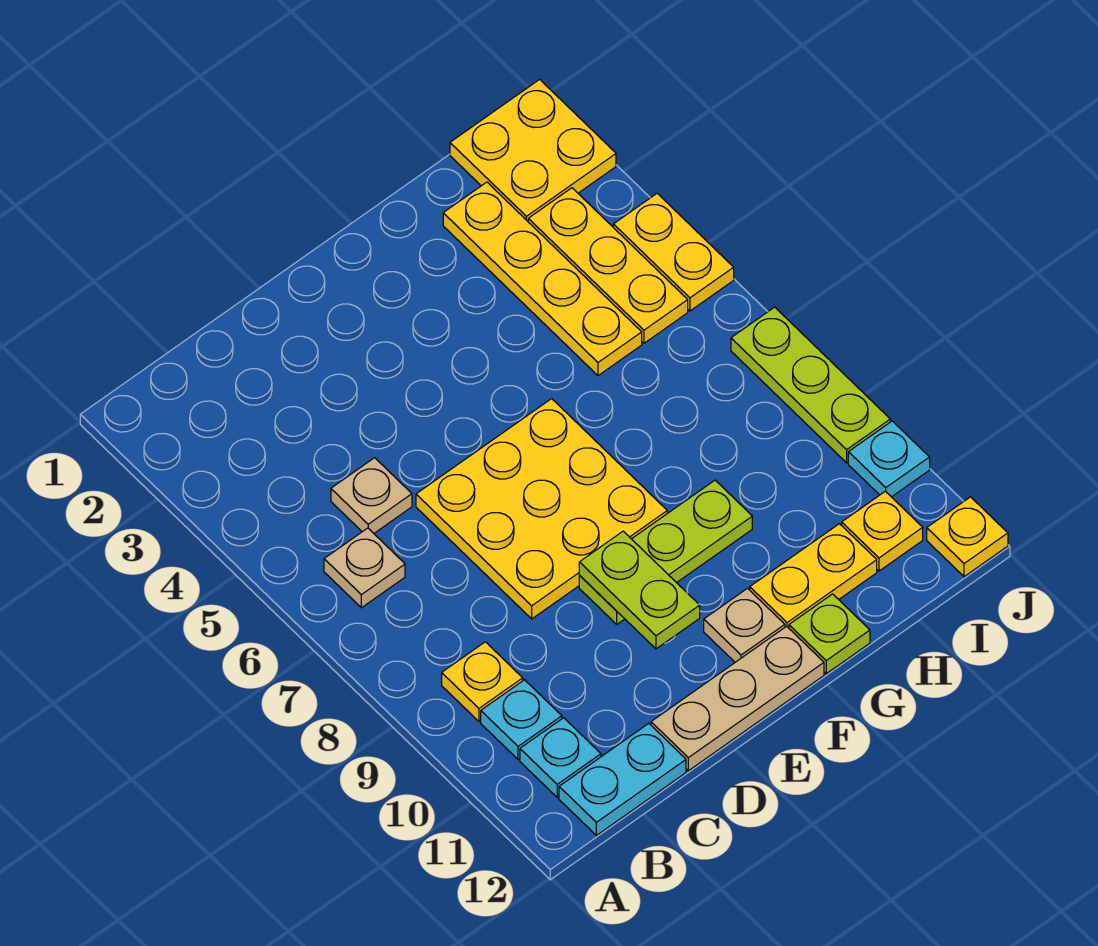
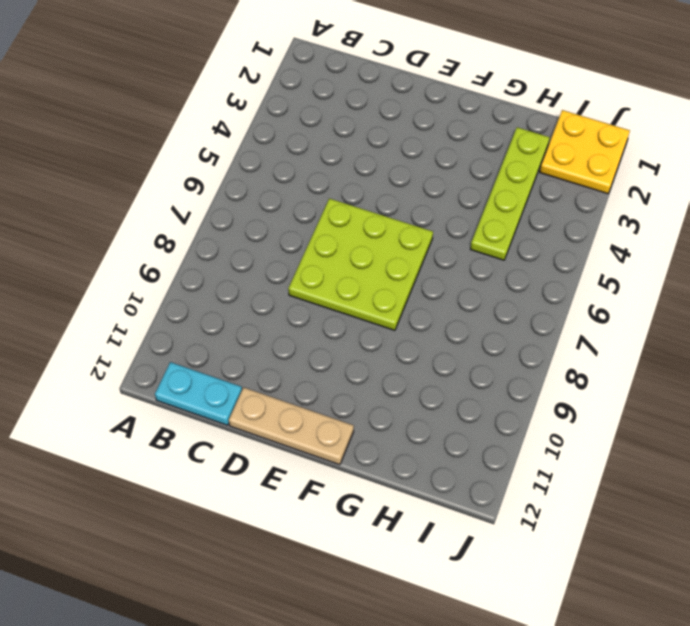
lime plate D6:F8 level 1 -> yellow plate D6:F8 level 1
lime plate H2:H5 level 1 -> yellow plate H2:H5 level 1
none -> tan plate B6 level 1
none -> yellow plate B9 level 1
none -> cyan plate B10 level 1

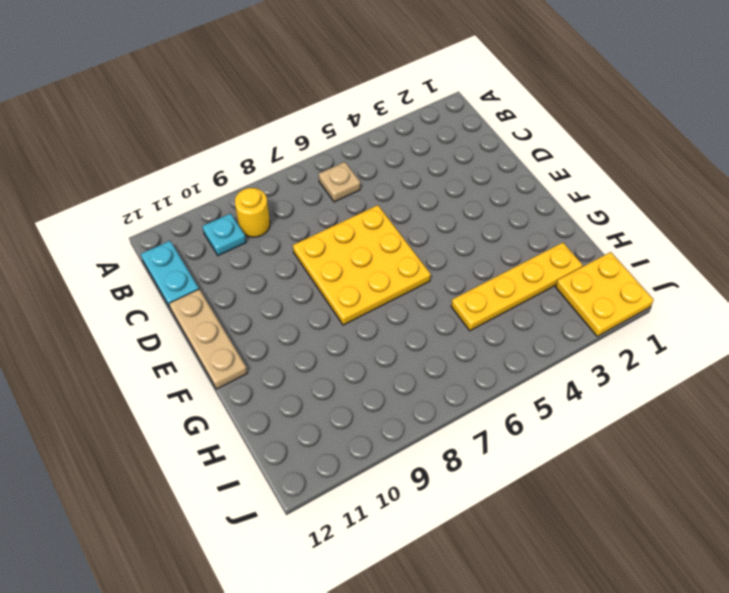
yellow round brick B9 level 1 -> yellow plate B9 level 1
none -> cyan plate B11 level 1
none -> tan plate C5 level 1
none -> lime plate E9:G9 level 1

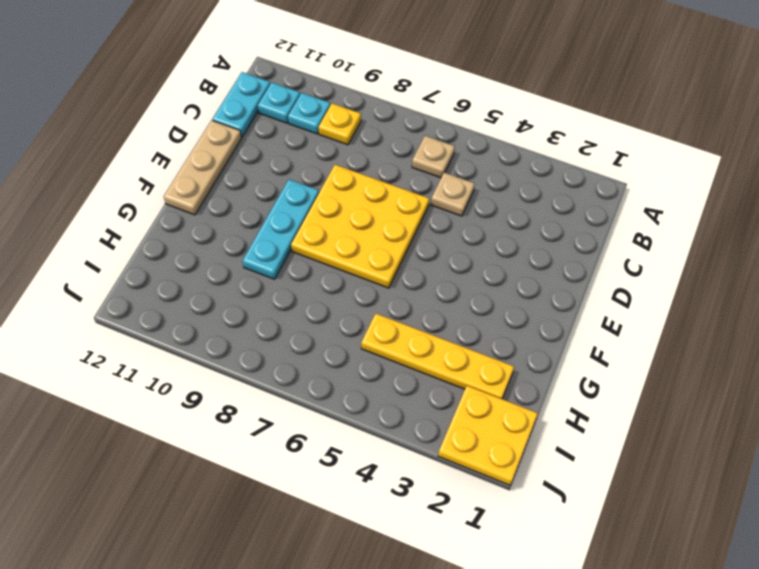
cyan plate E9:G9 level 1 -> lime plate E9:G9 level 1
none -> tan plate F11 level 1
none -> yellow plate G11:H11 level 1
none -> lime plate G12 level 1

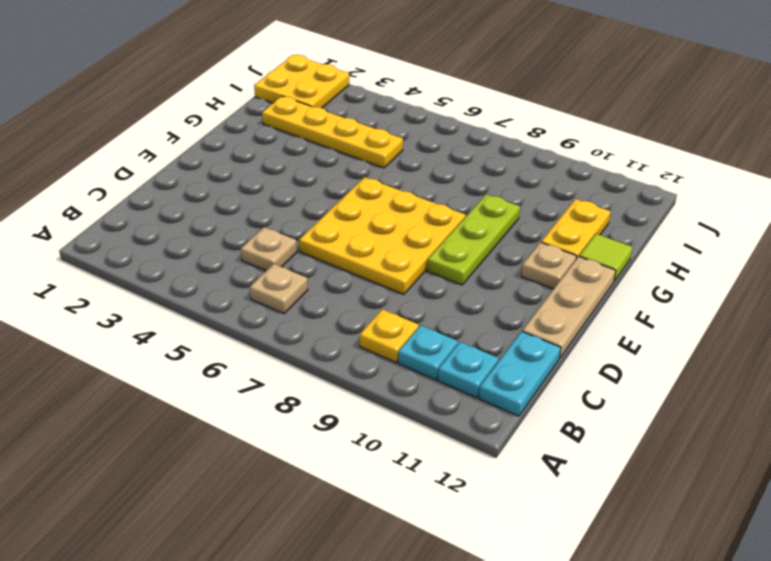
lime tile G12 level 1 -> lime plate G12 level 1
none -> yellow plate I3:I5 level 1
none -> yellow plate I11 level 1
none -> yellow plate J4:J5 level 1

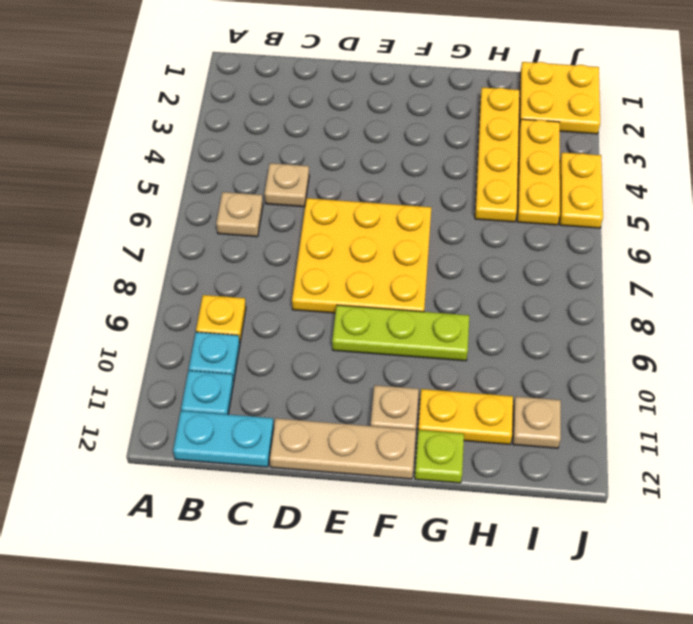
tan plate I11 level 1 -> yellow plate I11 level 1
none -> lime plate J7:J9 level 1
none -> cyan plate J10 level 1
none -> yellow plate J12 level 1

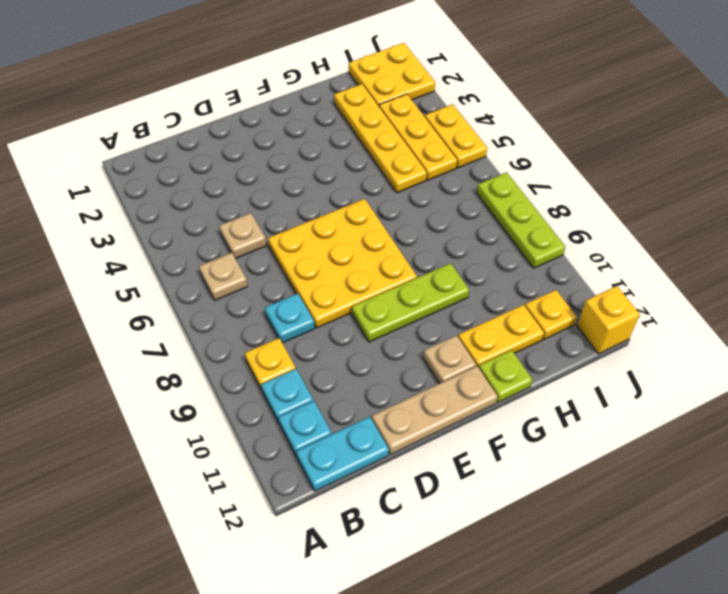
cyan plate C8 level 1 -> cyan plate J10 level 1
yellow brick J12 level 1 -> yellow plate J12 level 1
none -> lime plate E9:E10 level 2

